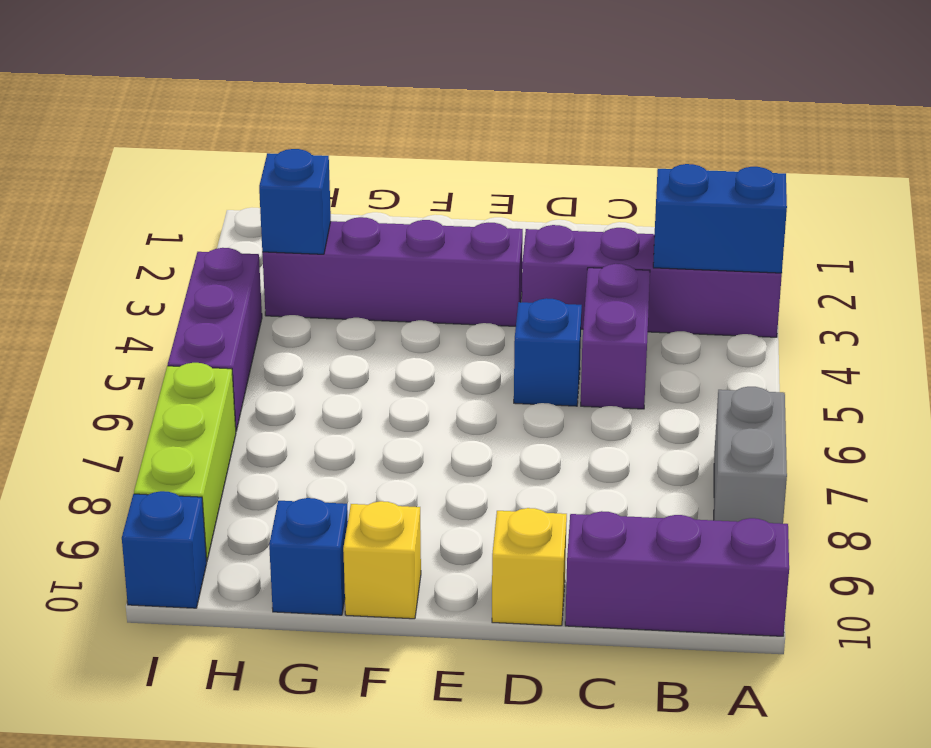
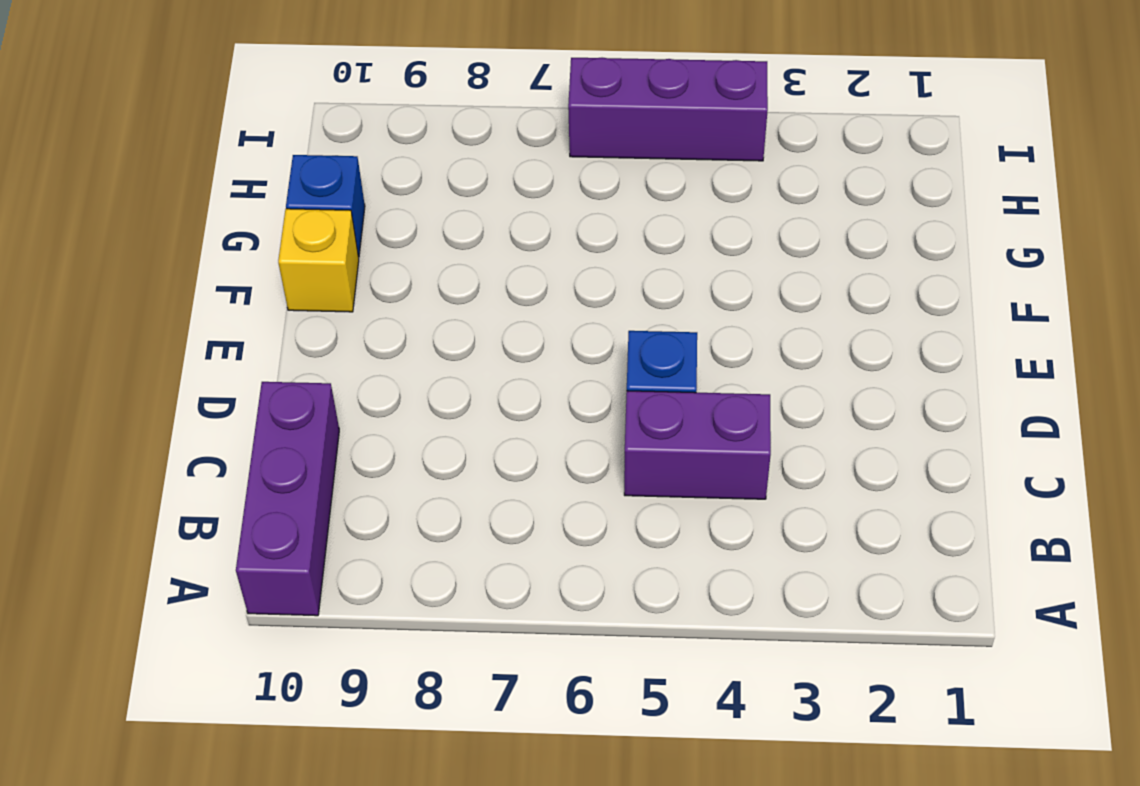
none -> purple brick A3:D3 level 1
none -> grey brick A7:A8 level 1
none -> yellow brick D10 level 1

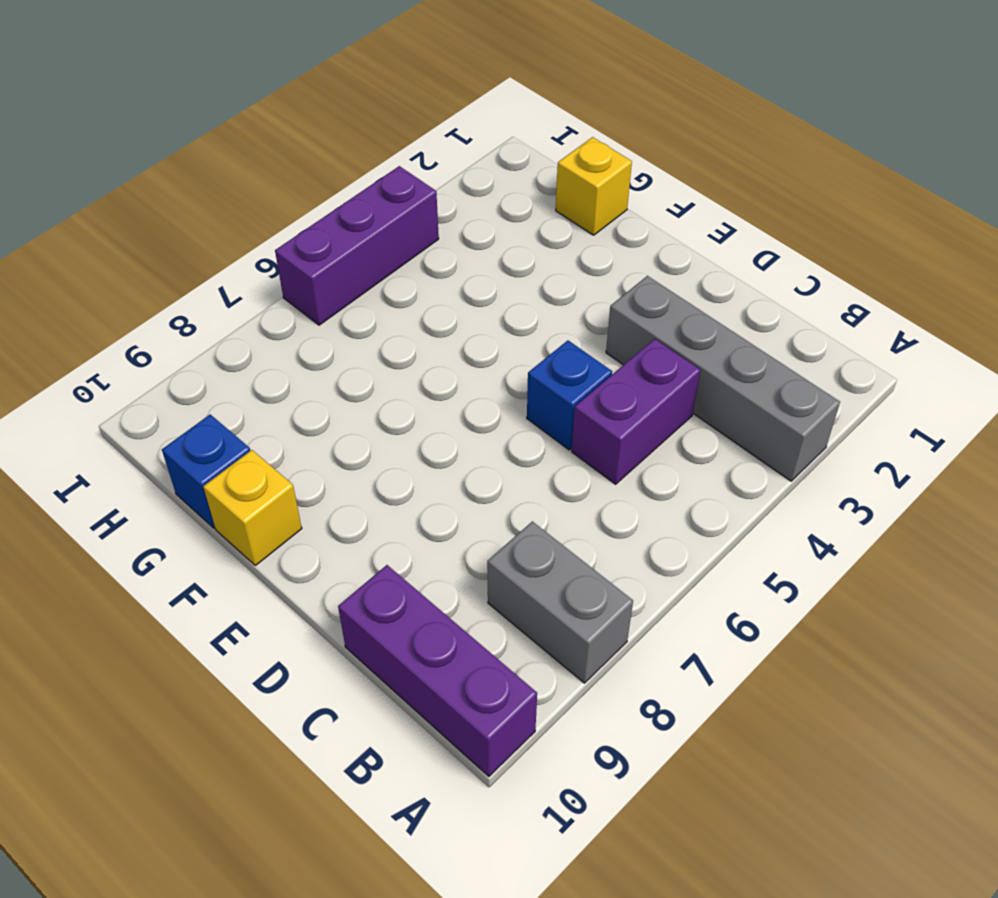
grey brick A3:D3 level 1 -> purple brick A3:D3 level 1
grey brick A8:B8 level 1 -> grey brick A7:A8 level 1
yellow brick G1 level 1 -> yellow brick D10 level 1
none -> purple brick E3:H3 level 1
none -> lime brick I7:I9 level 1
none -> blue brick I10 level 1

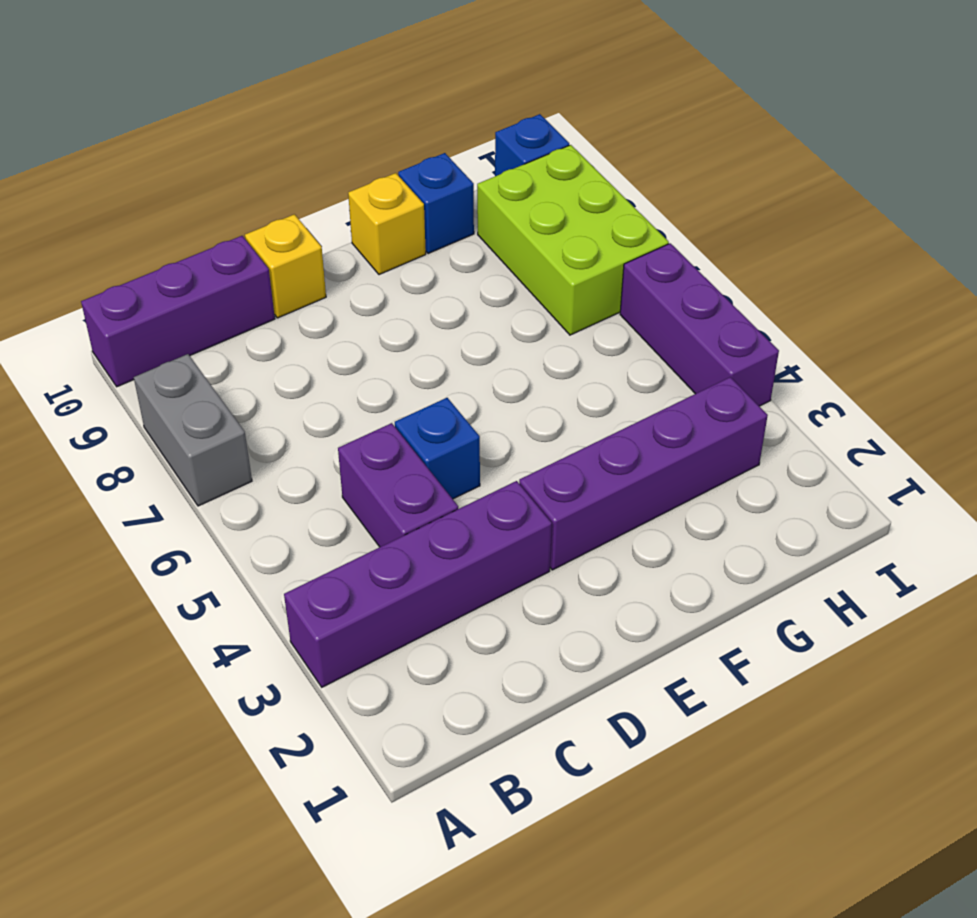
lime brick H7:I9 level 1 -> lime brick I7:I9 level 1
none -> blue brick A3:B3 level 2
none -> blue brick H3 level 2

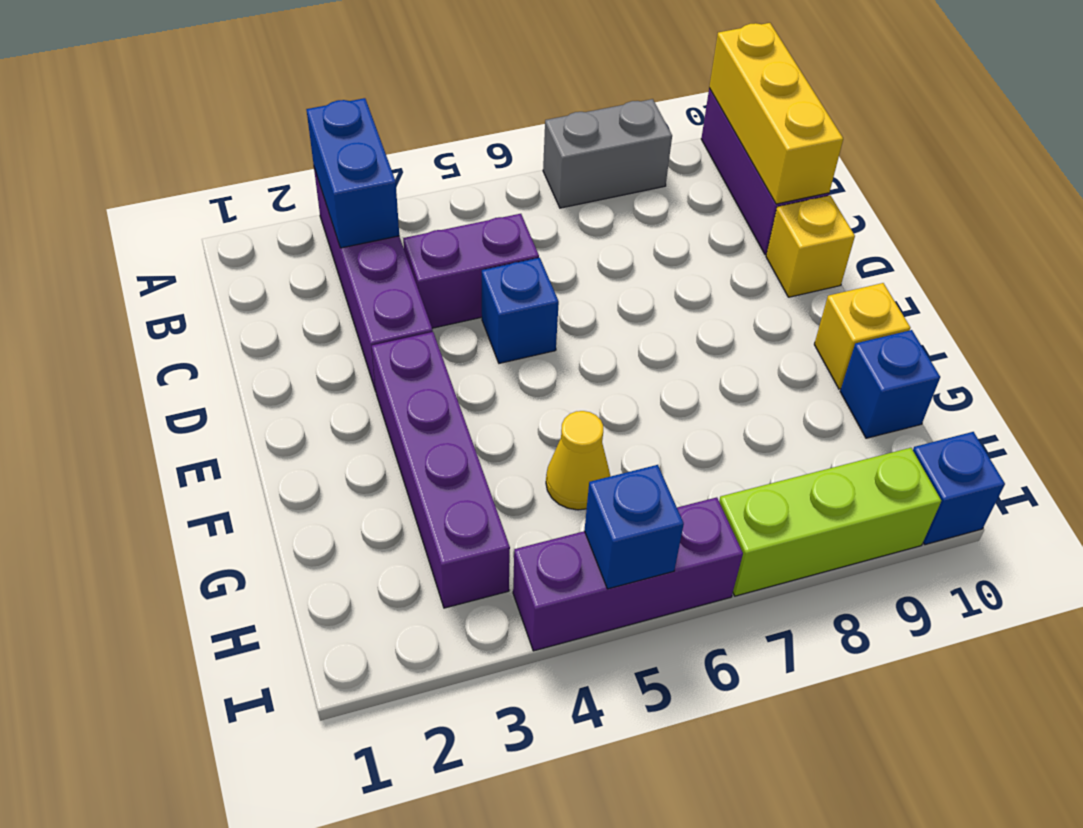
yellow brick A10:C10 level 2 -> none
yellow cone G5 level 1 -> none
blue brick I5 level 2 -> blue brick H3 level 2

